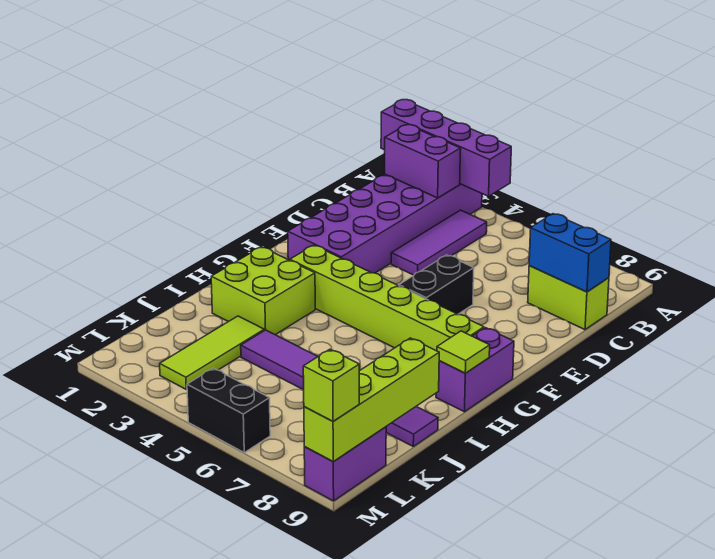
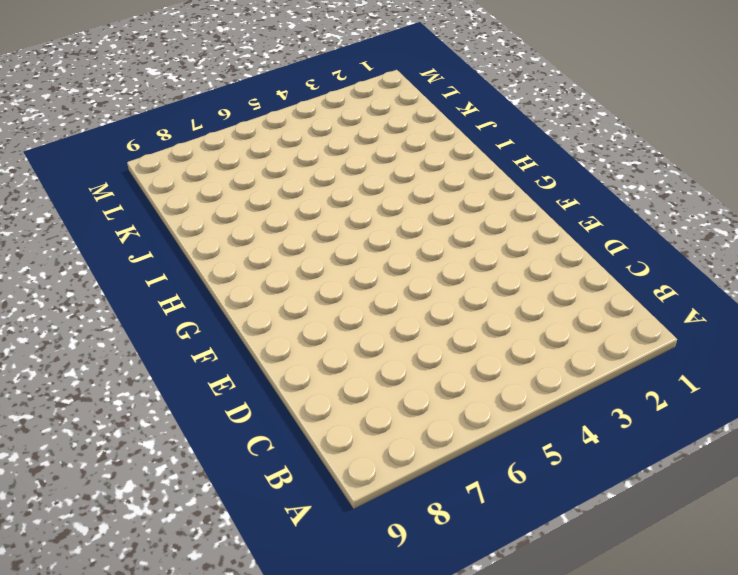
none -> purple brick A2:F3 level 1
none -> purple tile B4:D4 level 1
none -> lime brick C8:C9 level 1

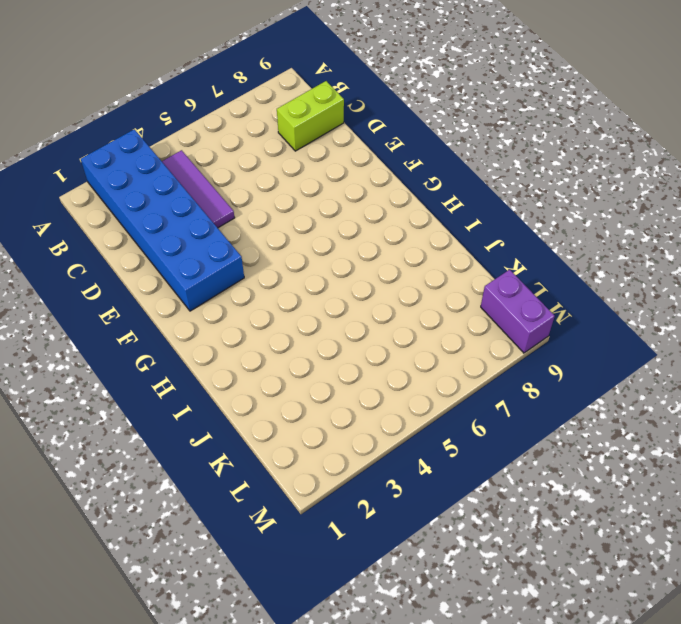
blue brick A2:F3 level 1 -> purple brick A2:F3 level 1
none -> black brick E6:F6 level 1
none -> lime brick G3:G8 level 1
none -> purple brick G9:H9 level 1

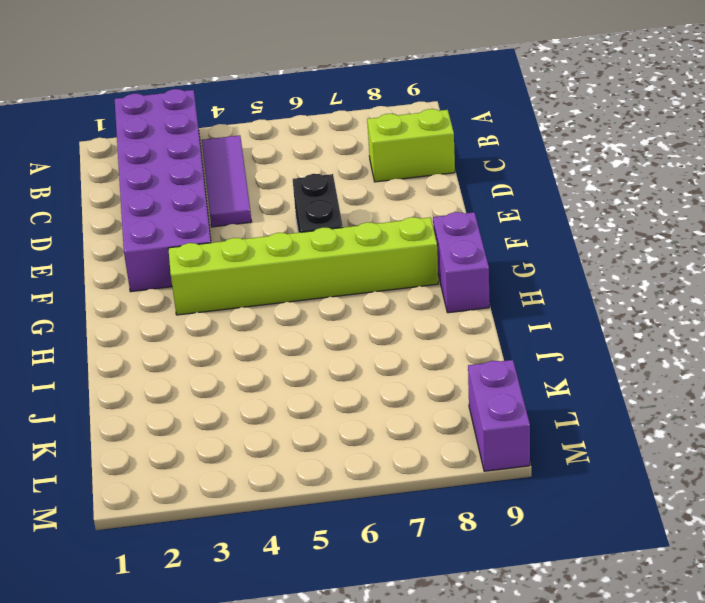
none -> lime brick H2:I3 level 1
none -> lime tile J3:L3 level 1
none -> purple tile J4:J9 level 1

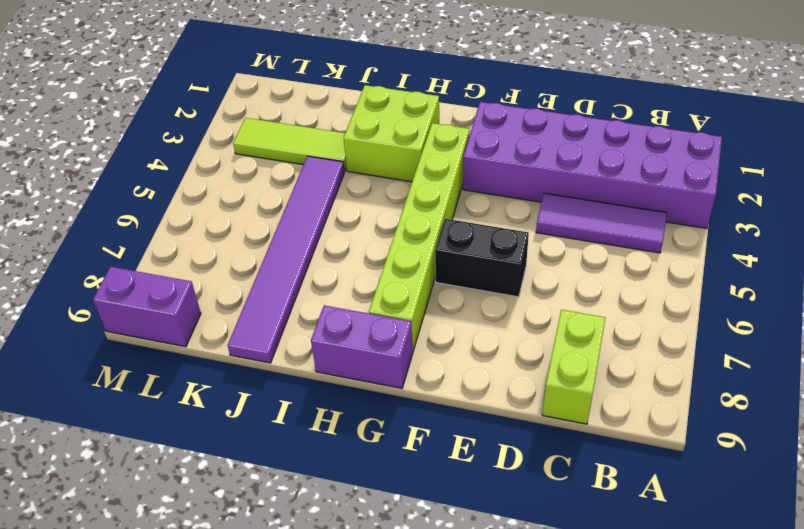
none -> black brick M5:M6 level 1
none -> purple brick A1:A4 level 2
none -> purple brick B2:B3 level 2

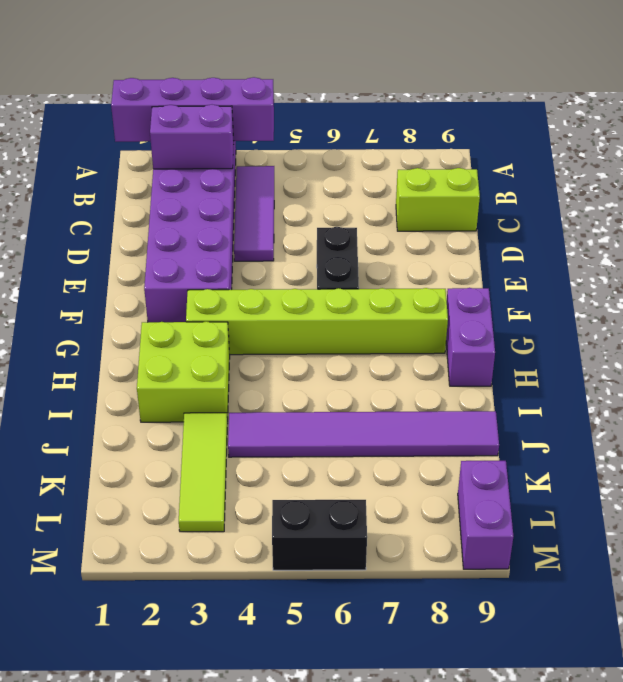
none -> blue brick C8:C9 level 2
none -> lime tile H9 level 2
none -> lime brick J9:M9 level 2

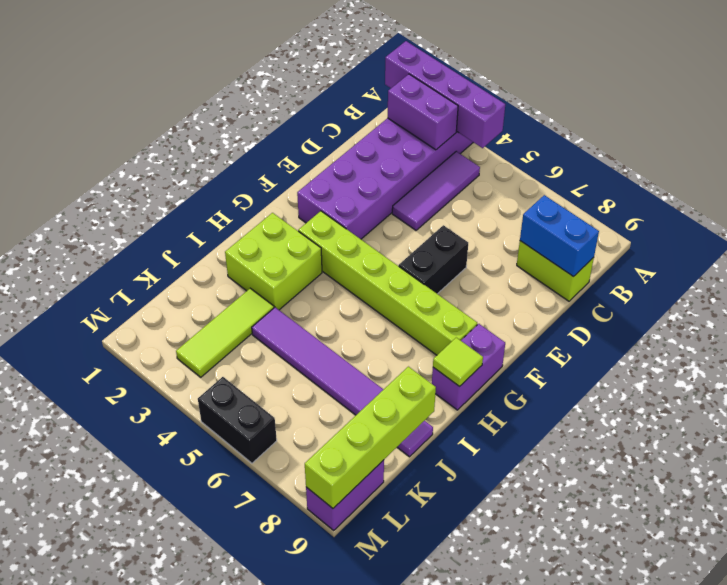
none -> lime brick M9 level 3

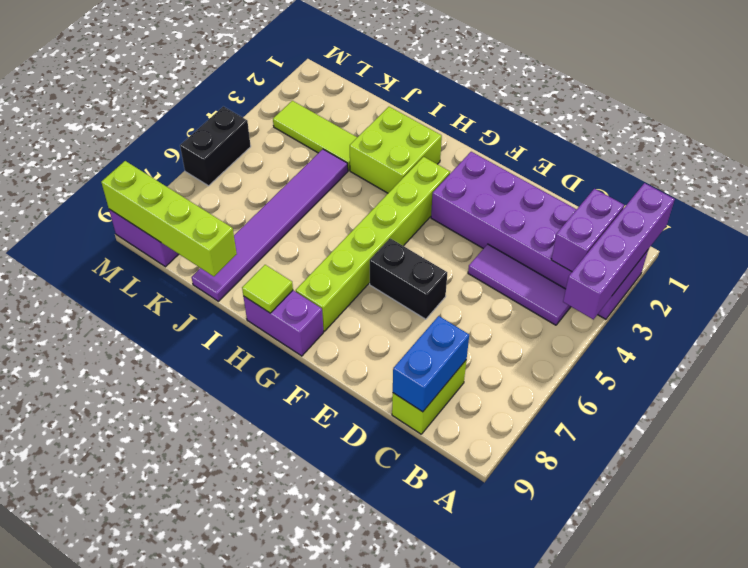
none -> lime brick M9 level 3

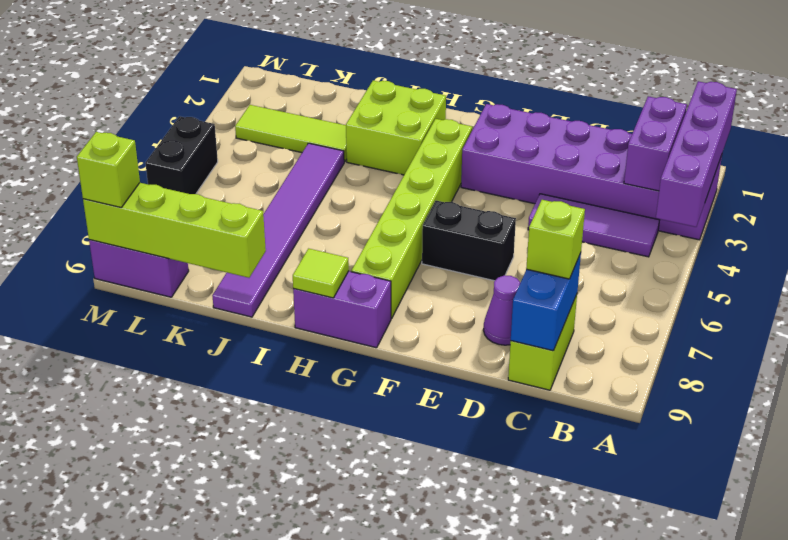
lime brick C8 level 3 -> none
purple cone D8 level 1 -> none

